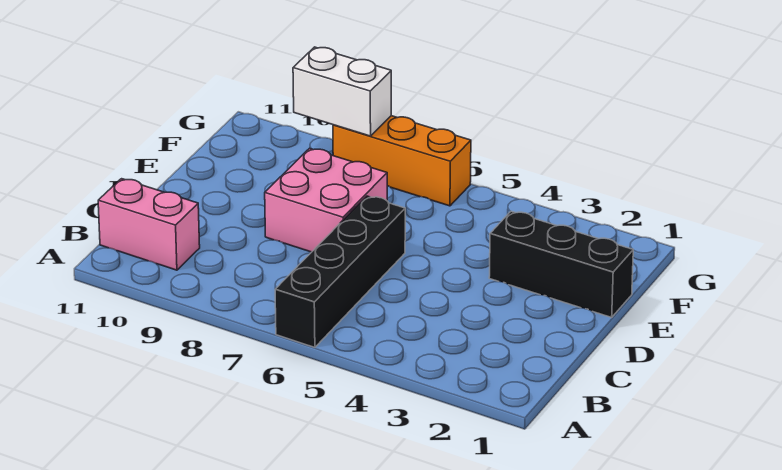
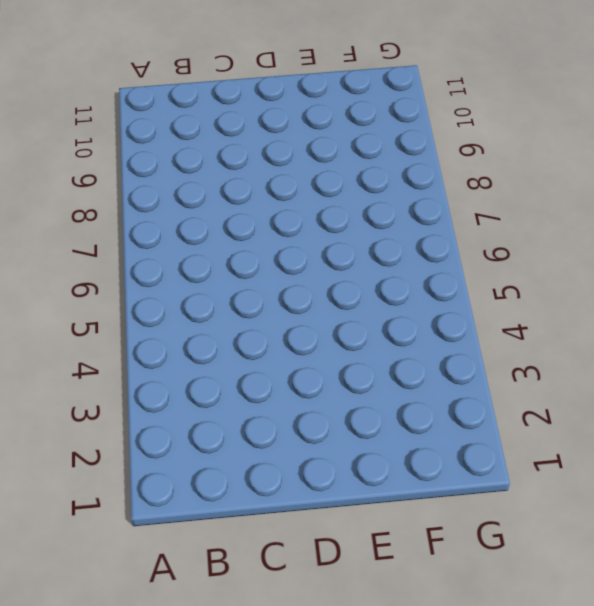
none -> black brick A6:D6 level 1
none -> pink brick B10:B11 level 1

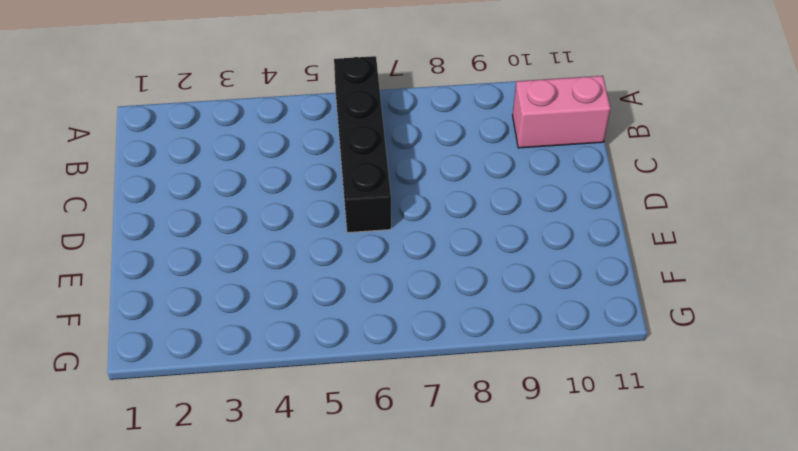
none -> pink brick D7:E8 level 1
none -> black brick E1:E3 level 1

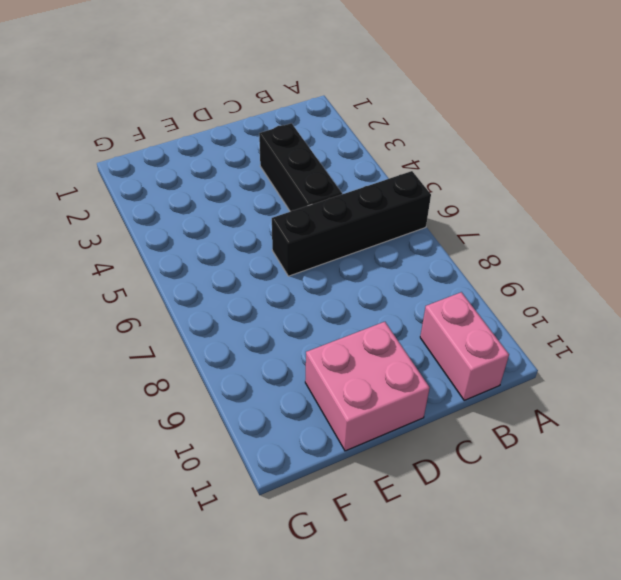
black brick C3:C5 level 1 -> black brick E1:E3 level 1
pink brick D10:E11 level 1 -> pink brick D7:E8 level 1
none -> orange brick G6:G8 level 1
none -> white brick G8:G9 level 2

